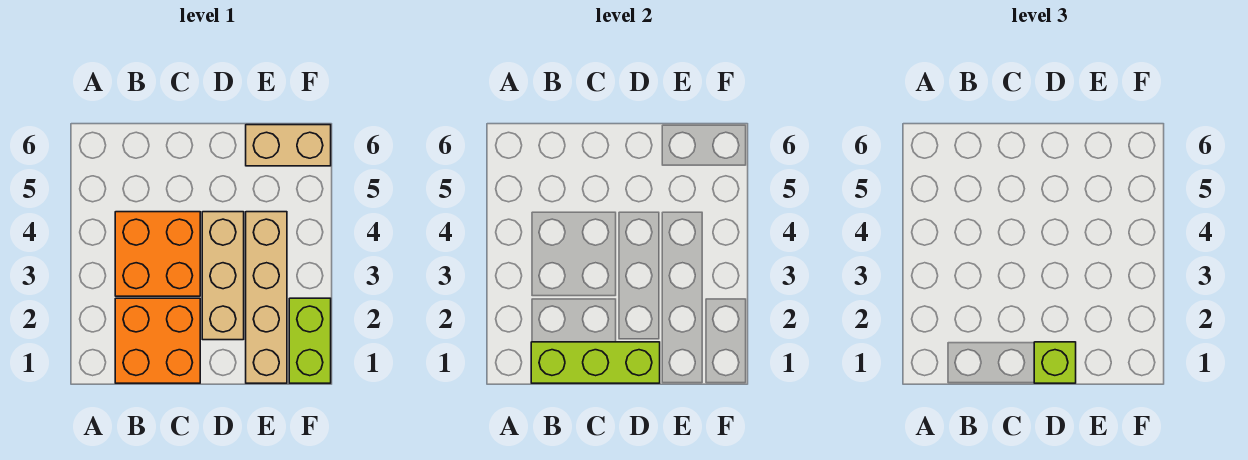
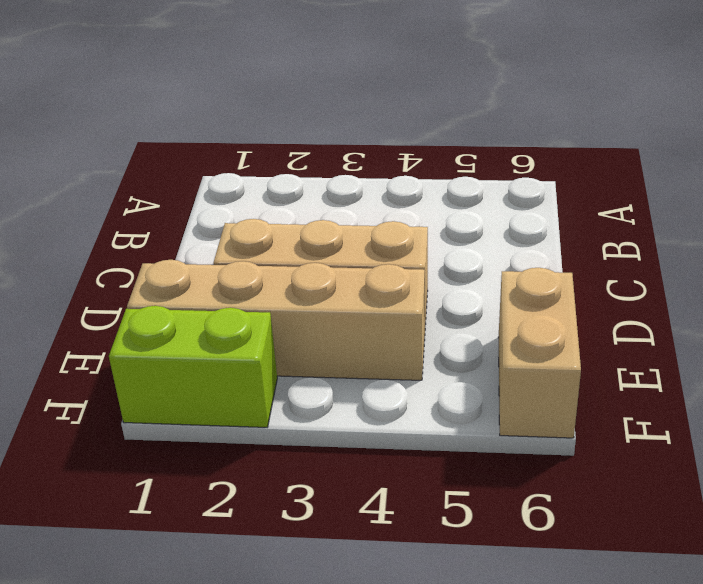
none -> orange brick B1:C2 level 1
none -> orange brick B3:C4 level 1

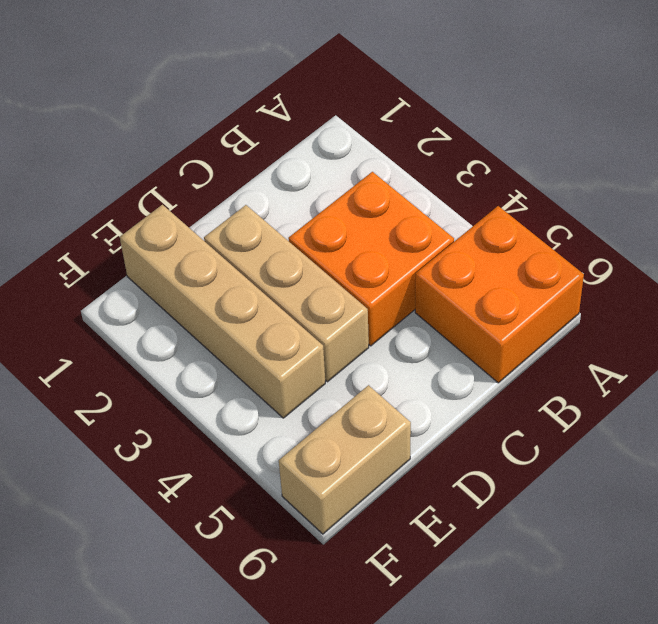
orange brick A5:B6 level 1 -> orange brick B1:C2 level 1
none -> lime brick F1:F2 level 1
none -> lime brick B1:D1 level 2

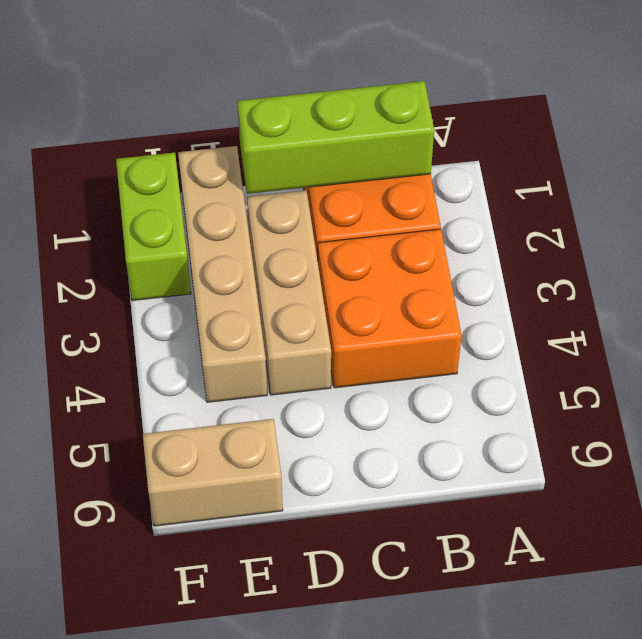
none -> lime brick D1 level 3

